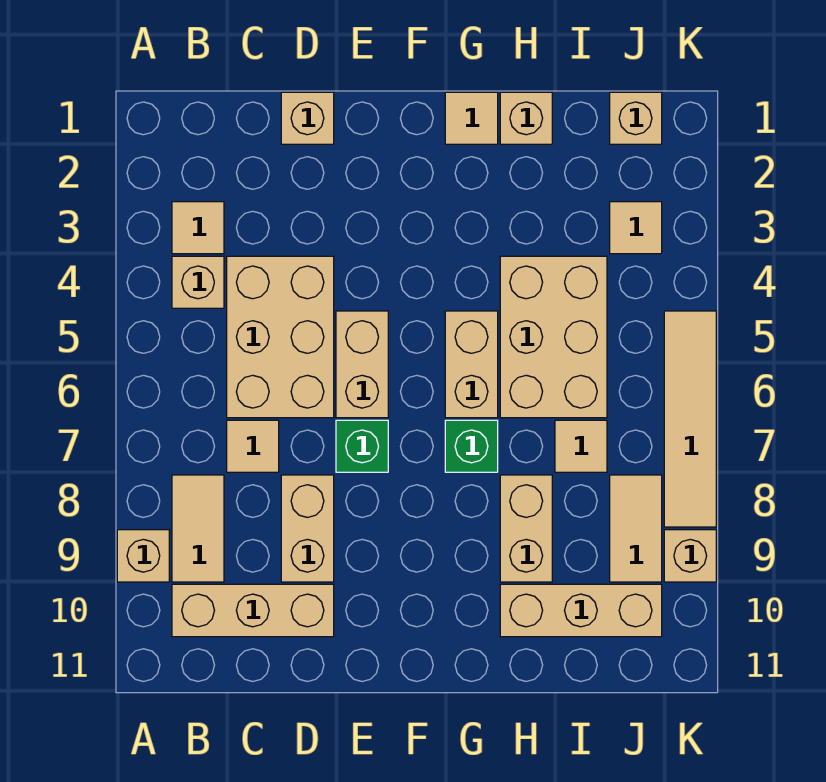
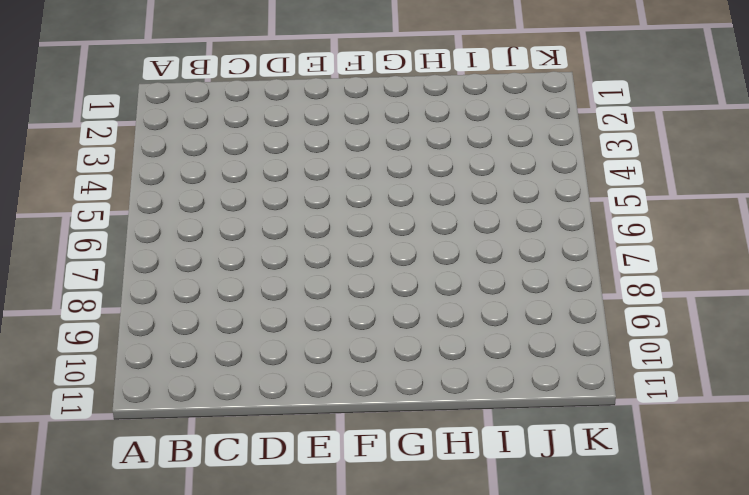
none -> tan brick A9 level 1
none -> tan tile B3 level 1
none -> tan brick B4 level 1

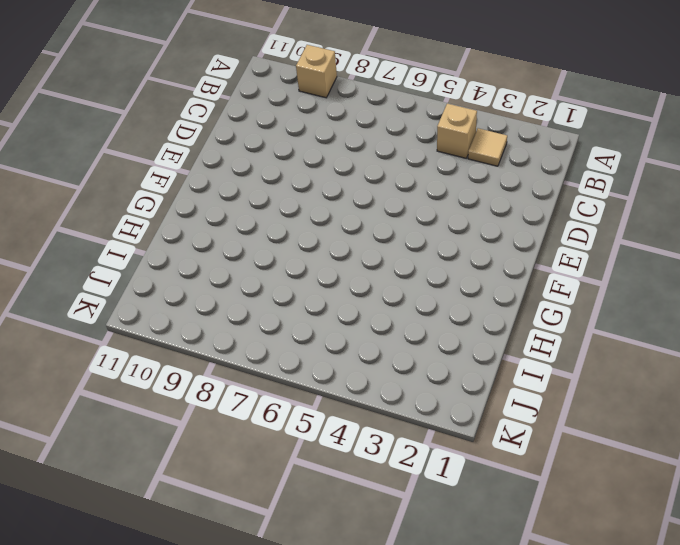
none -> tan tile B8:B9 level 1
none -> tan brick B10:D10 level 1
none -> tan brick C4:D6 level 1

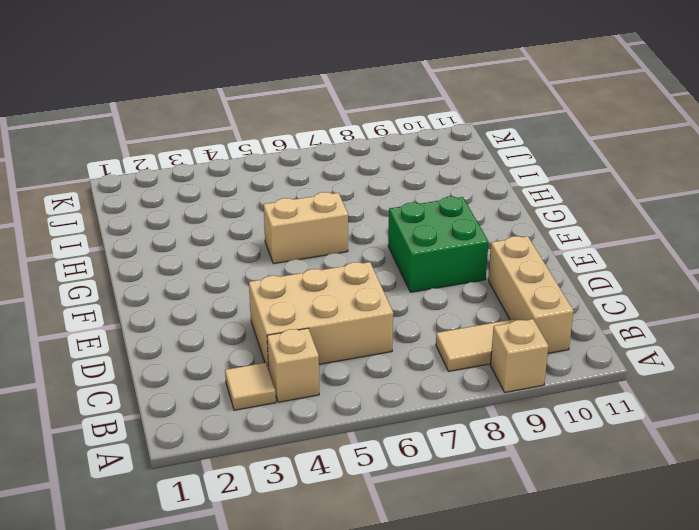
green brick E8:F9 level 1 -> none
none -> tan tile C7 level 1
none -> tan brick D1 level 1
none -> tan brick D8:D9 level 1

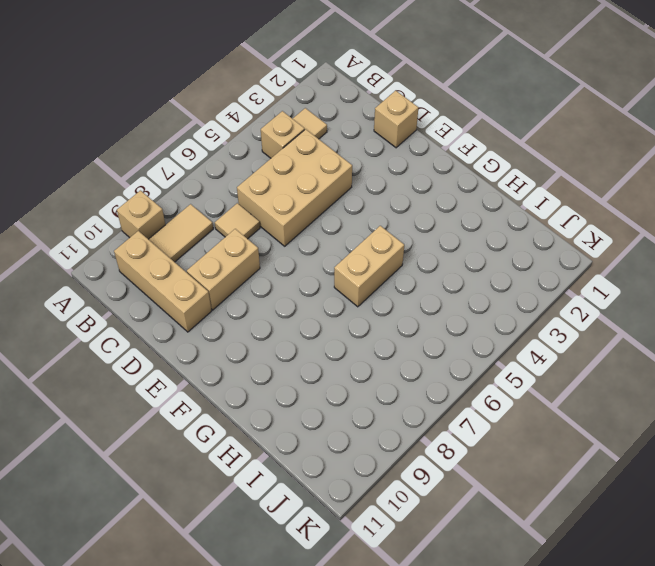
none -> tan brick E5:E6 level 1
none -> green brick E7 level 1
none -> tan tile G1 level 1

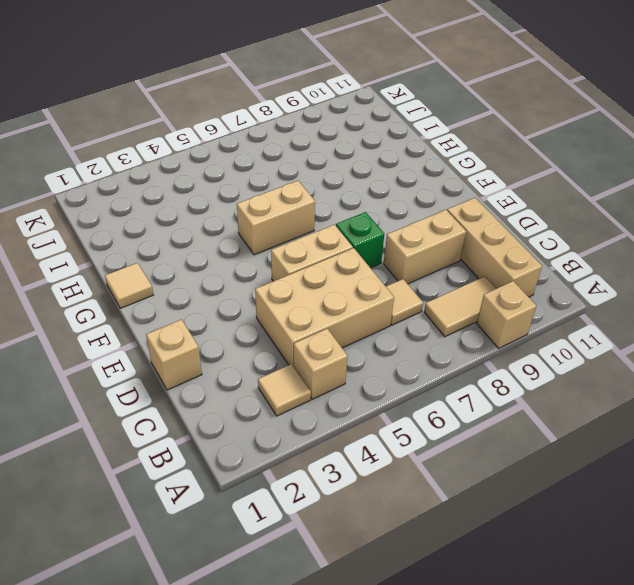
none -> green brick G7 level 1
none -> tan brick H1 level 1
none -> tan brick H4:I6 level 1

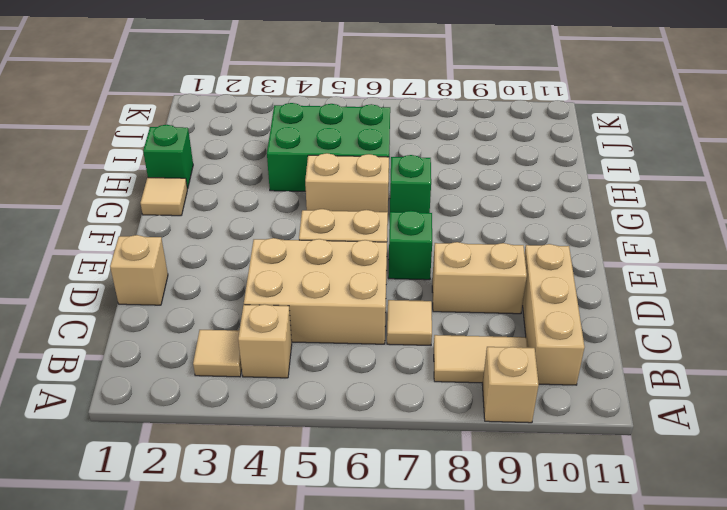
green brick H1 level 1 -> tan brick H1 level 1
green brick H4:I6 level 1 -> tan brick H4:I6 level 1
none -> tan brick H8:H9 level 1
none -> tan brick H10:J10 level 1
none -> tan tile I7 level 1

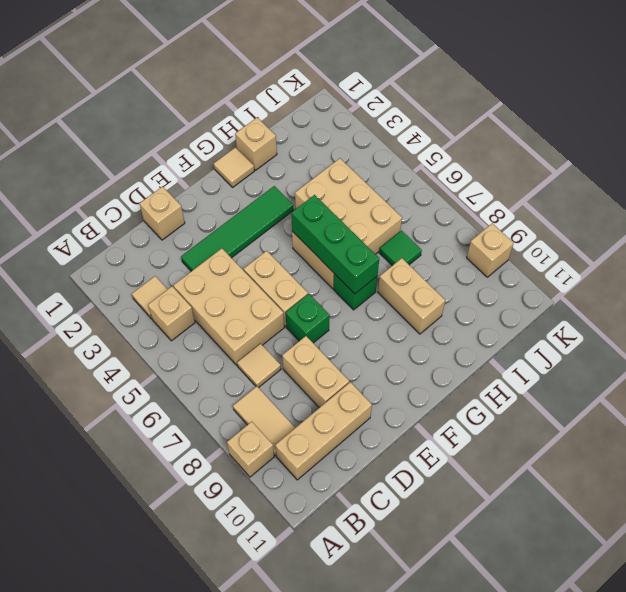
green tile D3:G3 level 1 -> none
green brick G5:G7 level 2 -> none
green tile I7 level 1 -> tan tile I7 level 1
none -> tan brick H10:J10 level 1
none -> tan brick J1 level 1
none -> tan tile J3 level 1

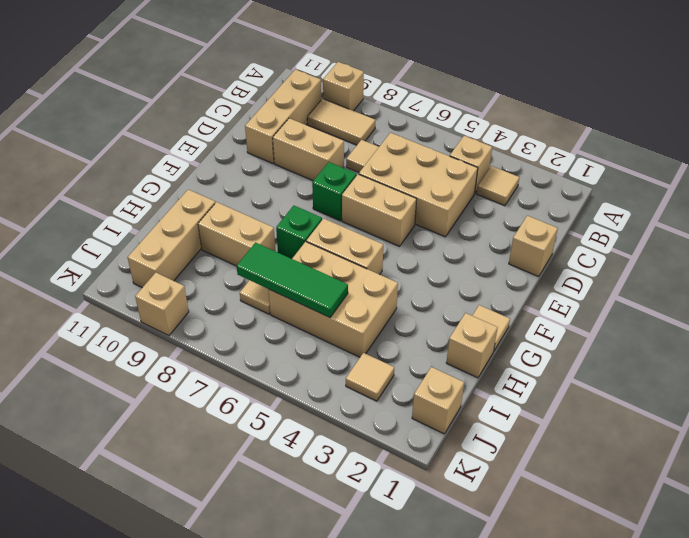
green tile I5:I7 level 2 -> none
none -> tan tile J8:J9 level 1
none -> tan tile K5:K8 level 1

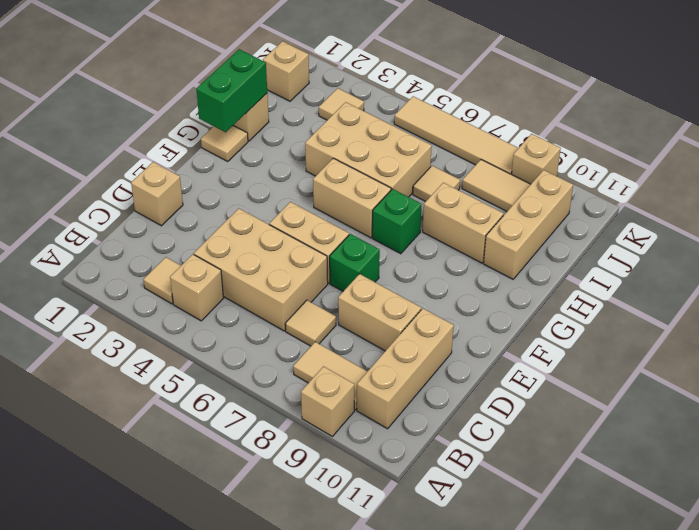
green brick G1:H1 level 2 -> none

